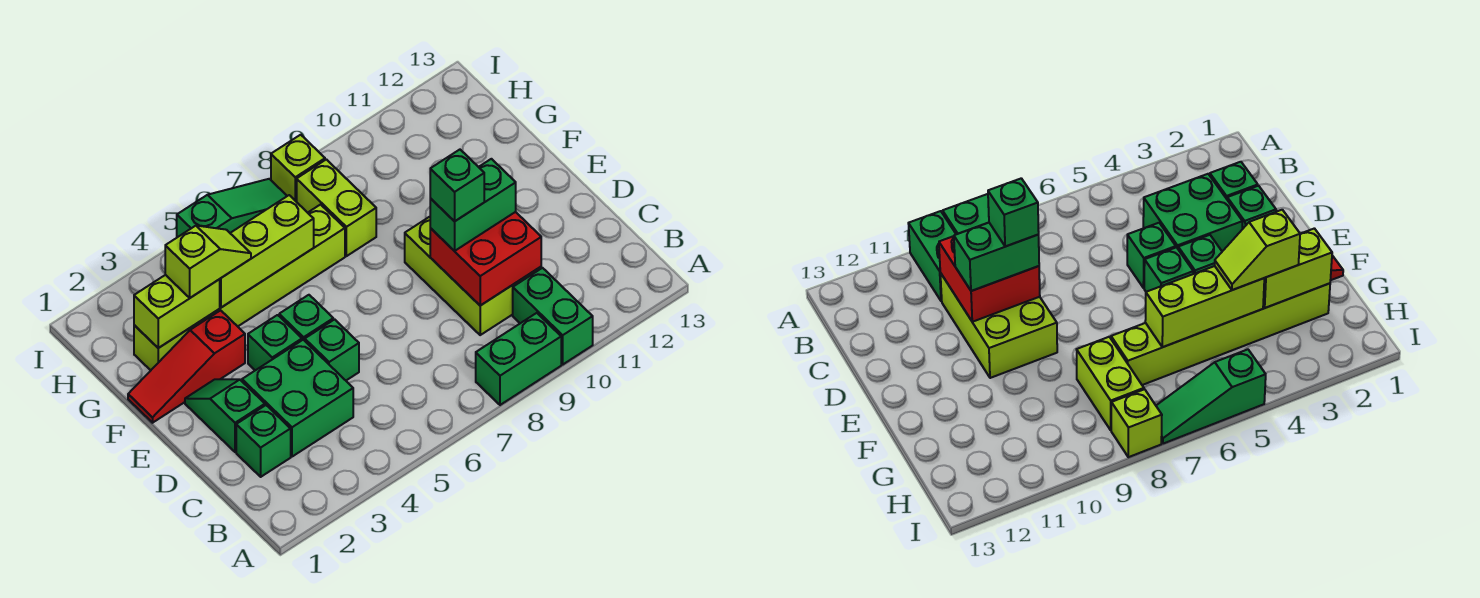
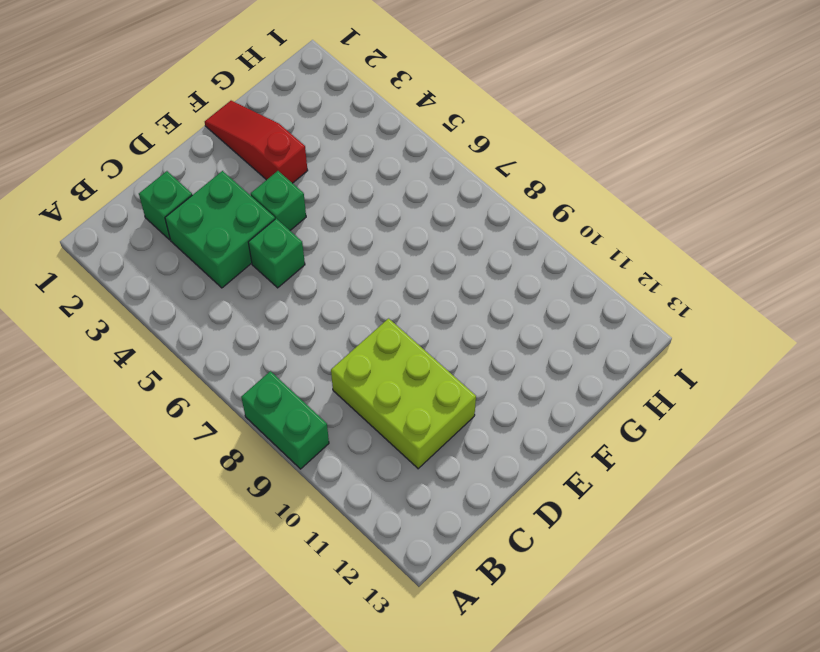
lime brick C9:D11 level 1 -> lime brick C9:E10 level 1
none -> green brick A10:B10 level 1
none -> green slope D2:E2 level 1 top D
none -> green brick E5 level 1

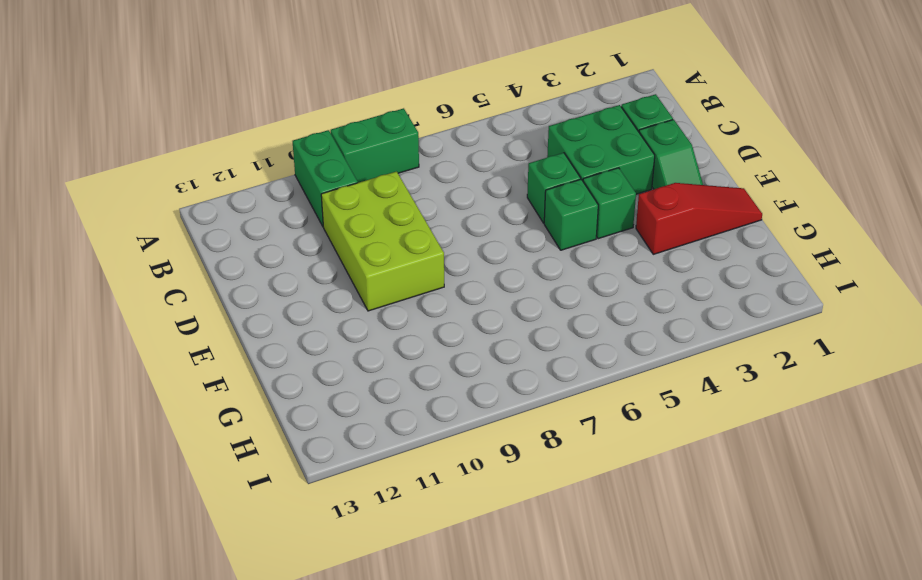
none -> lime brick G2:G7 level 1
none -> lime brick G8:H8 level 1
none -> green slope I5:I7 level 1 top 5

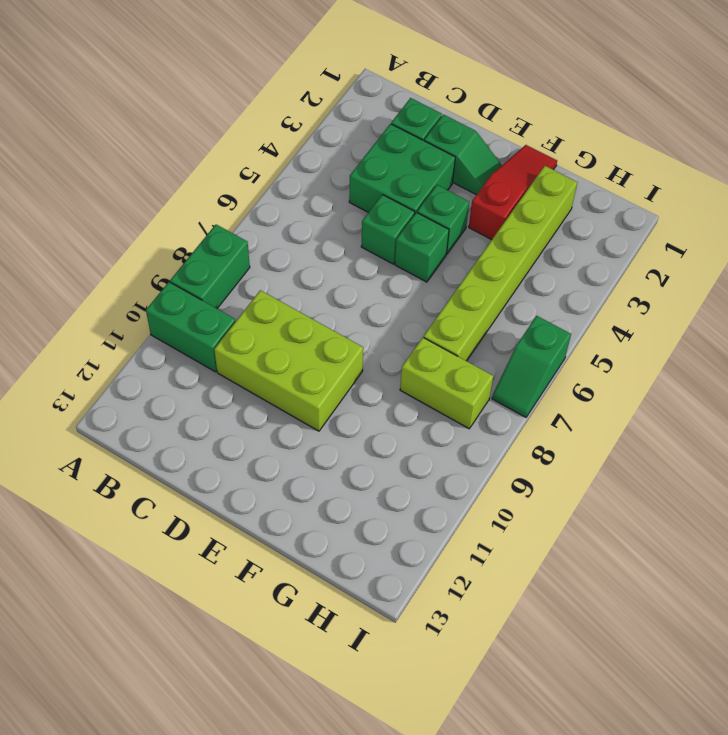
green slope I6:I7 level 1 top 6 -> green slope I5:I7 level 1 top 5
none -> lime brick I8 level 1
none -> red brick C9:D10 level 2
none -> lime brick G2:G3 level 2

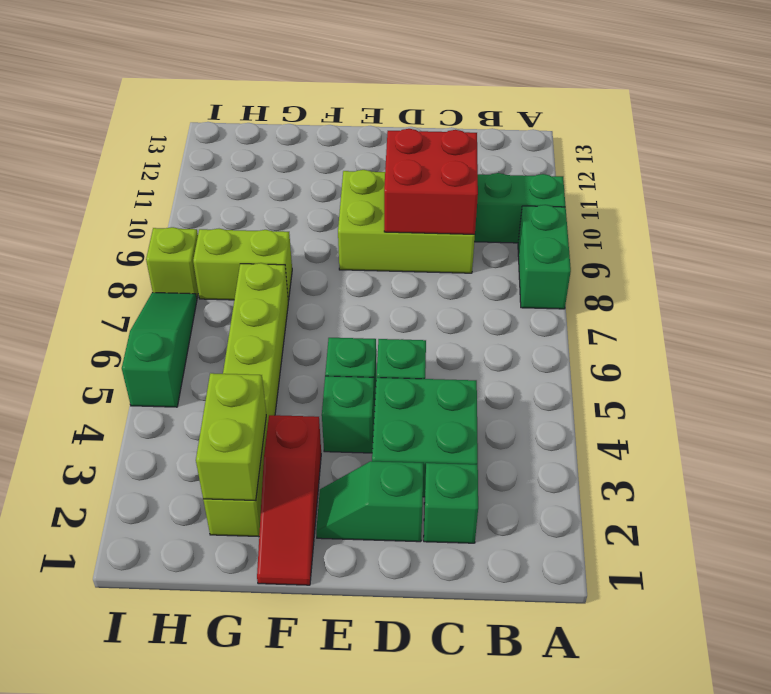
none -> lime brick G4:G6 level 2
none -> green brick D9:D10 level 3
none -> lime slope G3:G4 level 3 top 3

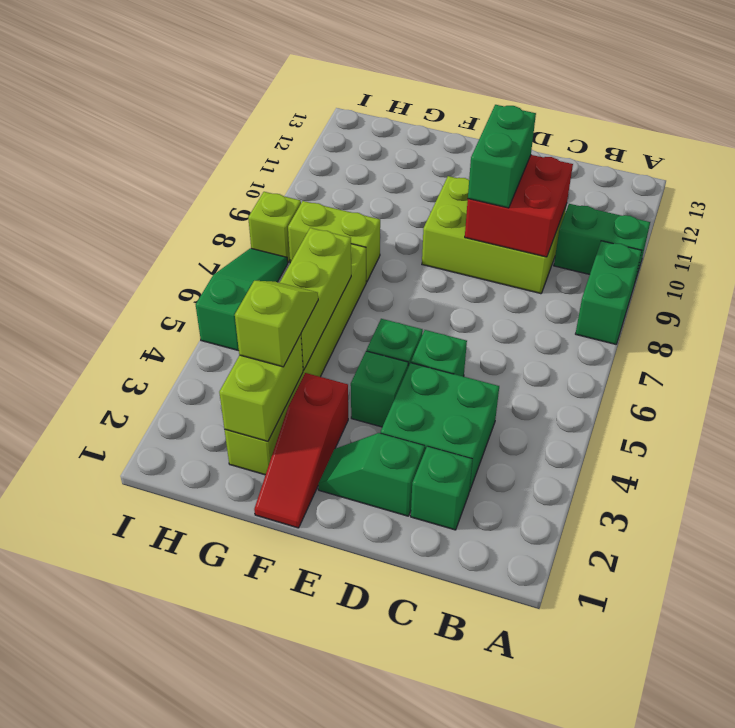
none -> green brick D9 level 4

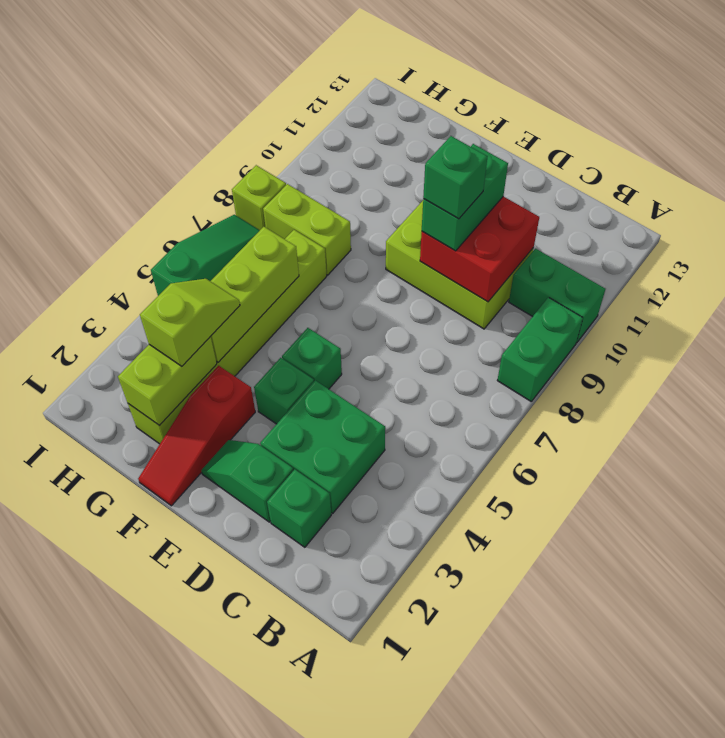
none -> green brick D5 level 1

